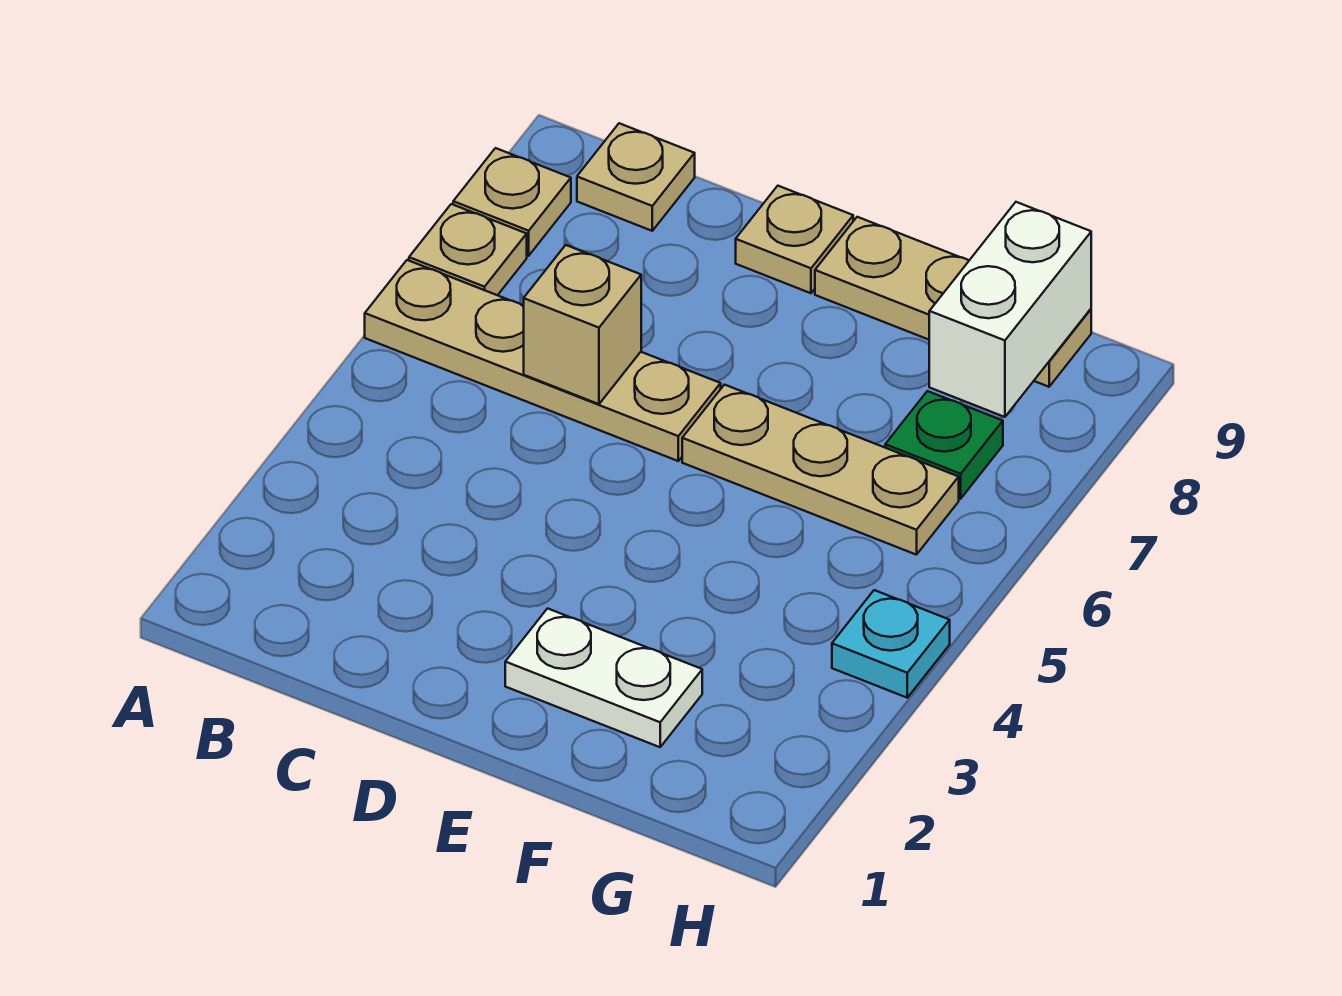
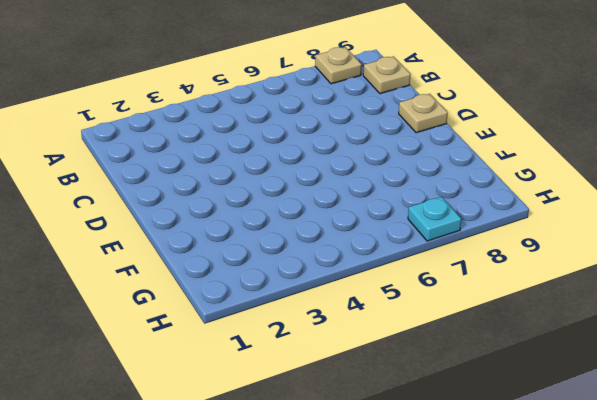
cyan plate H7 level 1 -> cyan plate H4 level 1
none -> tan plate A6:D6 level 1
none -> tan plate A7 level 1
none -> white plate E2:F2 level 1

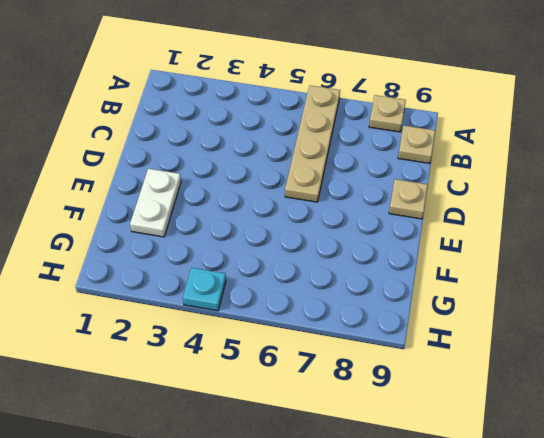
none -> tan plate A7 level 1
none -> tan plate E6:G6 level 1
none -> tan plate E9:G9 level 1

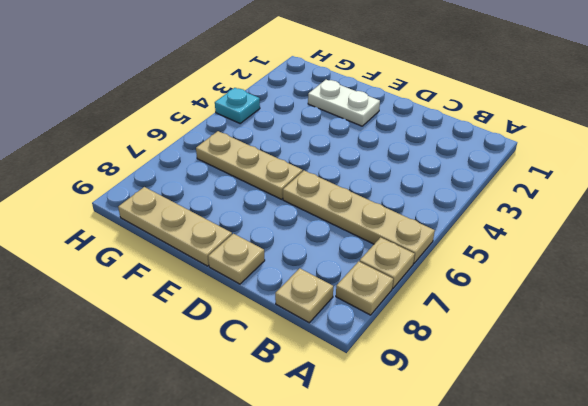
none -> green plate G7 level 1
none -> tan brick C6 level 2
none -> white brick G8:G9 level 2

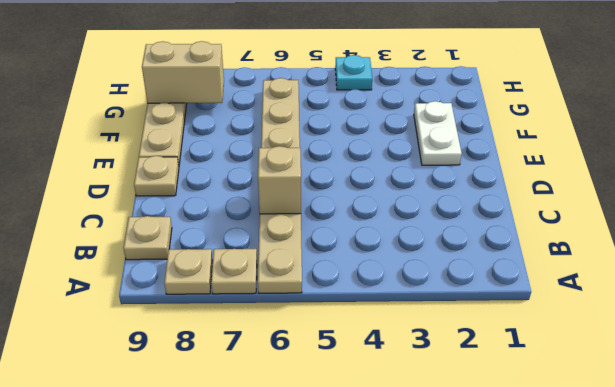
tan brick G8:G9 level 2 -> white brick G8:G9 level 2
none -> green plate G7 level 1

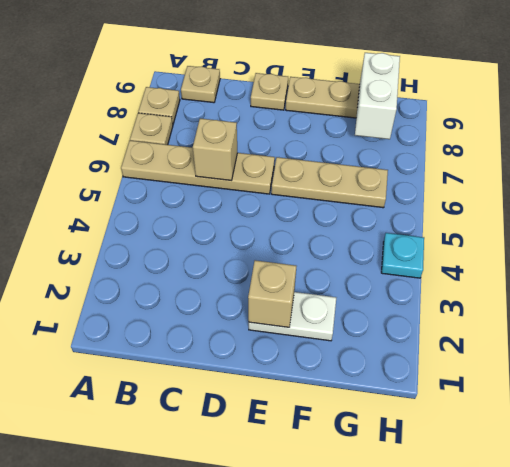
tan brick E2 level 2 -> none
none -> green plate G7 level 1

